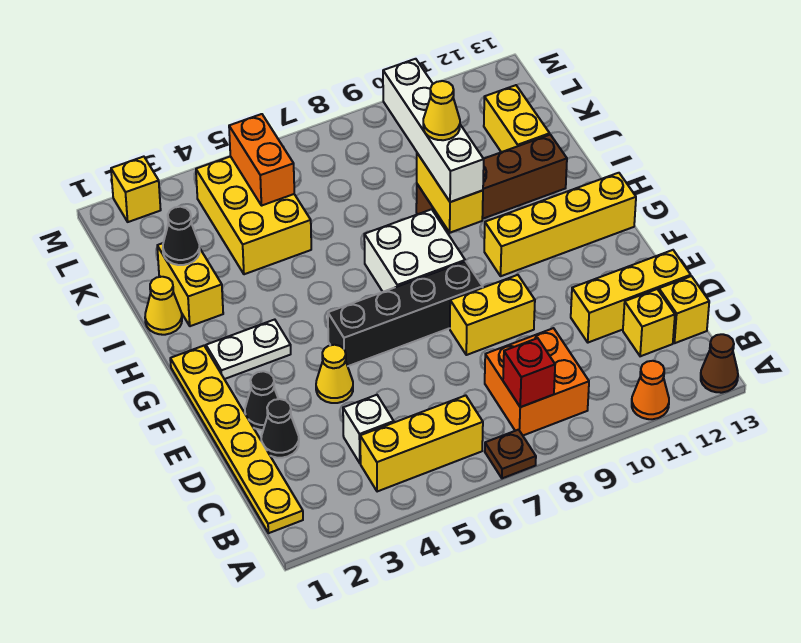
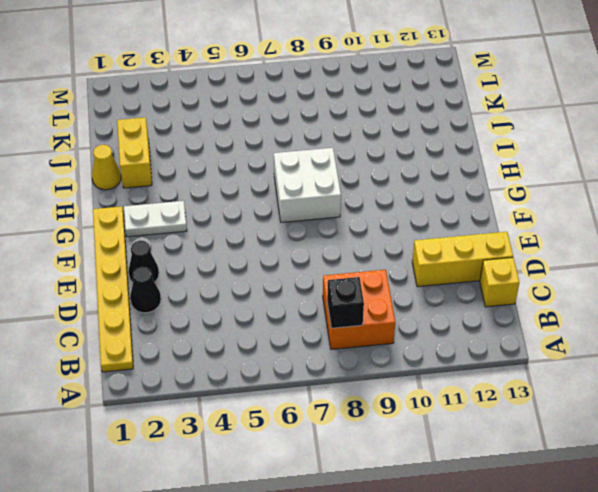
black brick B8 level 2 -> red brick B8 level 2
none -> brown plate A7 level 1
none -> orange cone A11 level 1
none -> brown cone A13 level 1
none -> yellow brick B4:B6 level 1

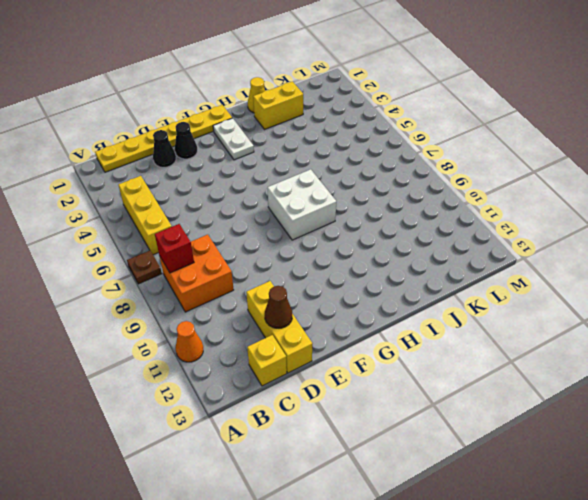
brown cone D12 level 2 -> brown cone A13 level 1
none -> white brick C4 level 1
none -> yellow brick C12 level 1
none -> yellow cone E4 level 1
none -> yellow brick E8:E9 level 1

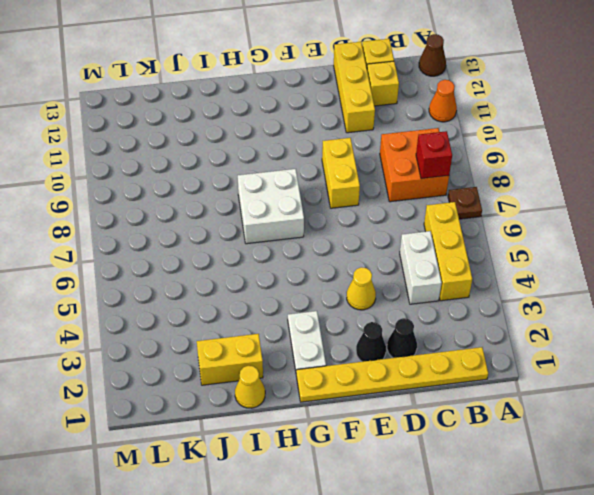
white brick C4:C5 level 1 -> white brick C4 level 1
none -> black brick F5:F8 level 1
none -> yellow brick G10:G13 level 1
none -> brown brick I9:I12 level 1
none -> yellow brick J4:L5 level 1

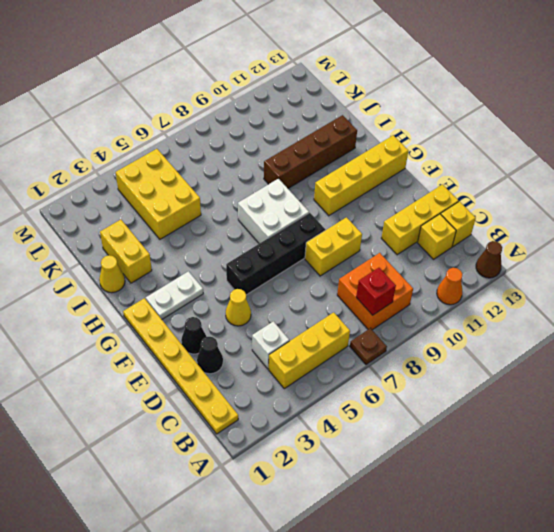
none -> yellow brick J12:K12 level 1
none -> yellow brick M2 level 1
none -> yellow brick H9:I9 level 2
none -> black cone J2 level 2

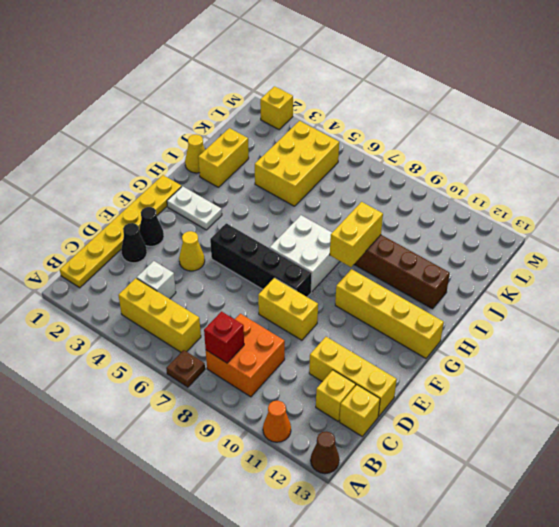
none -> yellow brick J12:K12 level 1
none -> black cone J2 level 2
none -> orange brick K5:L5 level 2
none -> white brick H9:K9 level 3

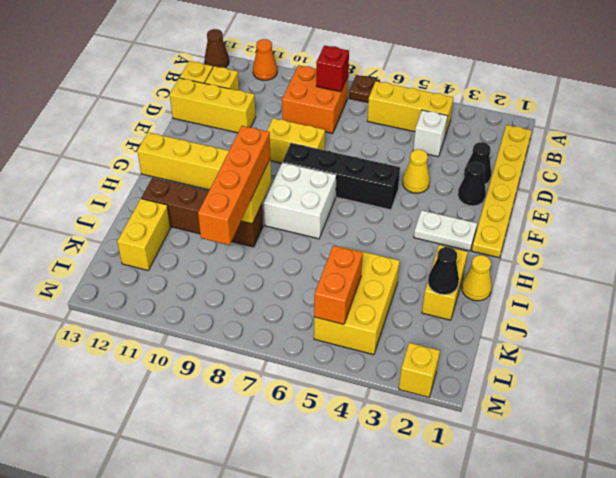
orange brick H9:K9 level 3 -> white brick H9:K9 level 3
none -> yellow cone I9 level 4

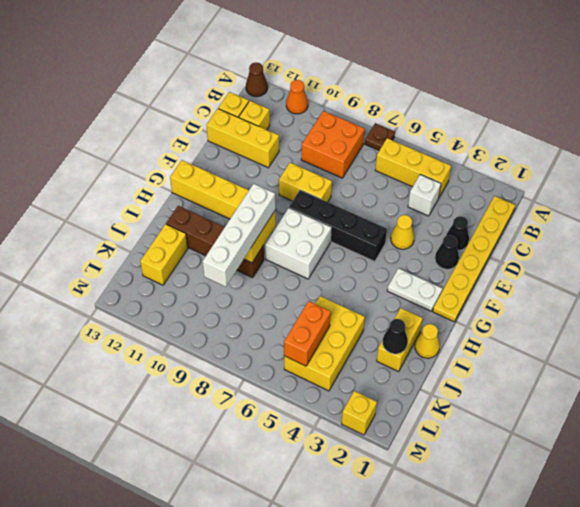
none -> red brick B8 level 2
none -> yellow cone I9 level 4

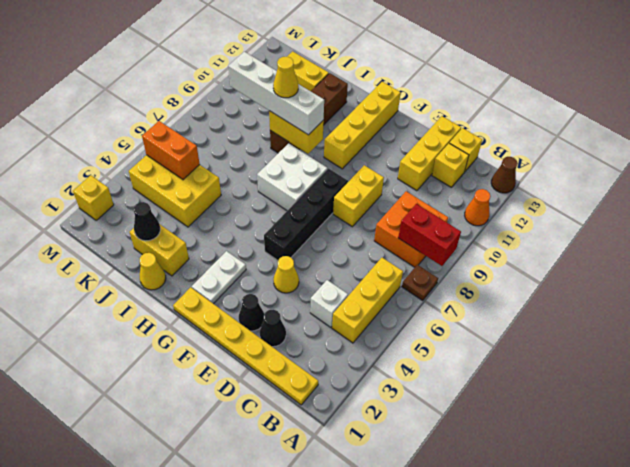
red brick A8:B8 level 2 -> red brick B8 level 2

